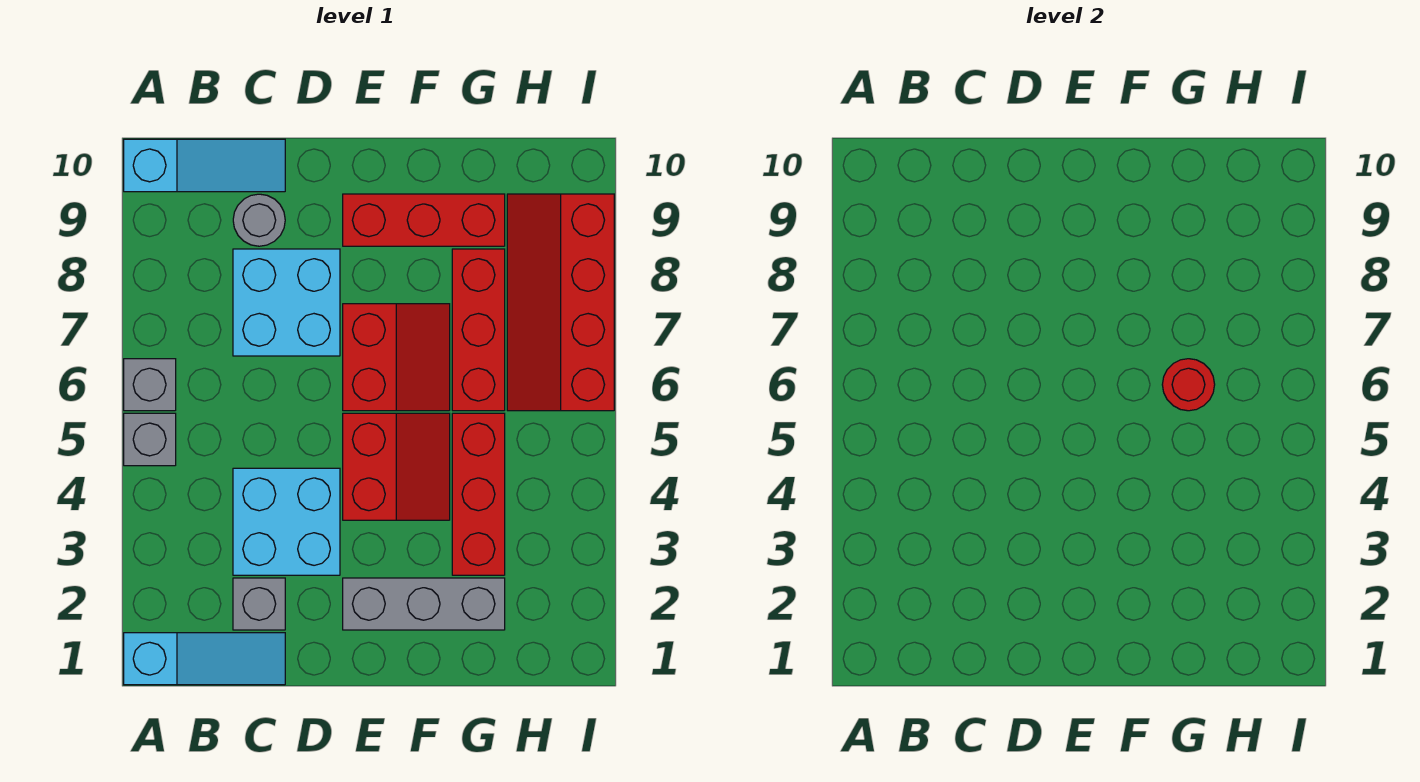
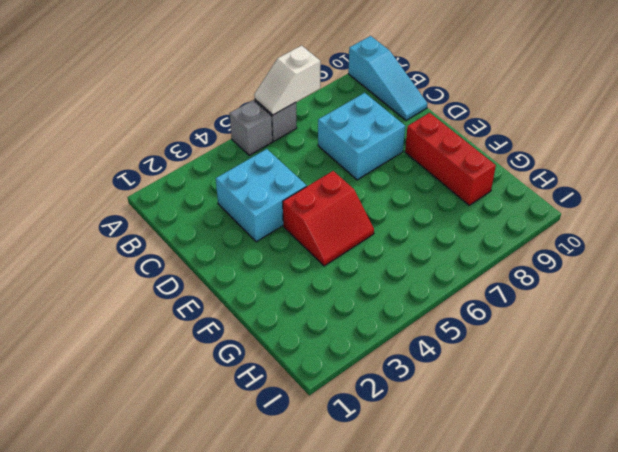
white slope A6:A7 level 2 top 7 -> none
none -> cyan slope A1:C1 level 1 top A
none -> grey brick C2 level 1
none -> grey round brick C9 level 1

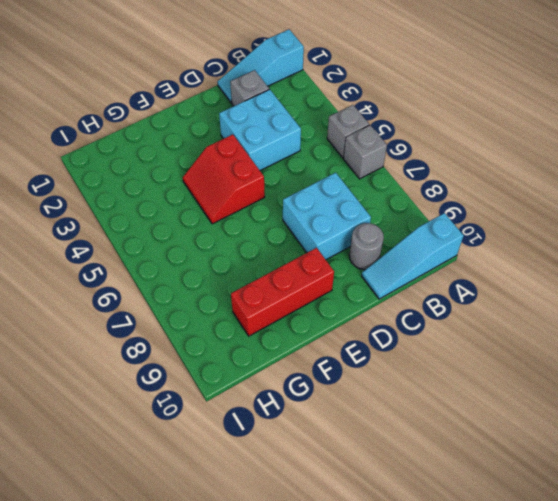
none -> grey brick E2:G2 level 1
none -> red slope E6:F7 level 1 top E
none -> red brick G3:G5 level 1

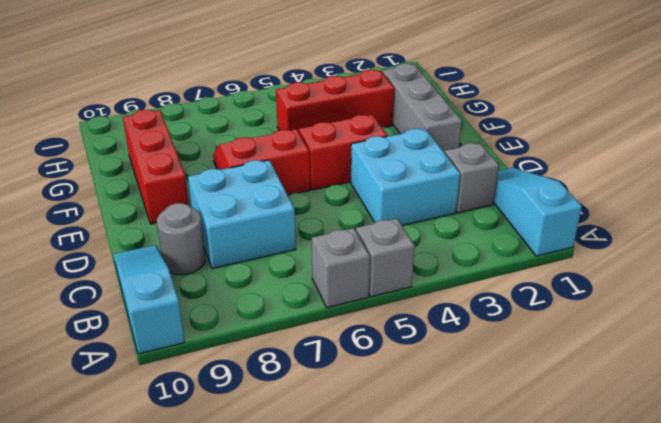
none -> red brick G6:G8 level 1
none -> red slope H6:I9 level 1 top I
none -> red round brick G6 level 2

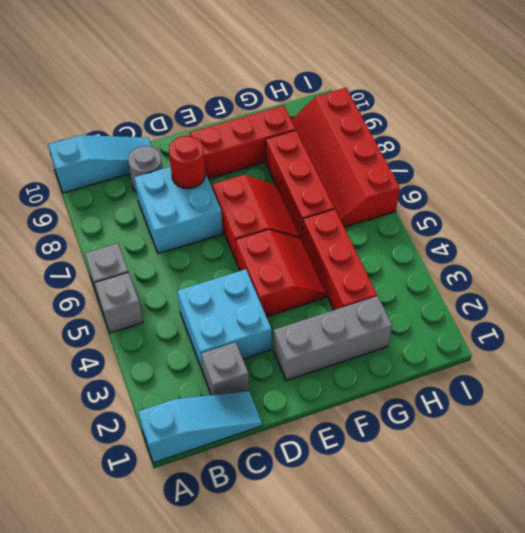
red round brick D8 level 2 -> red round brick G6 level 2

